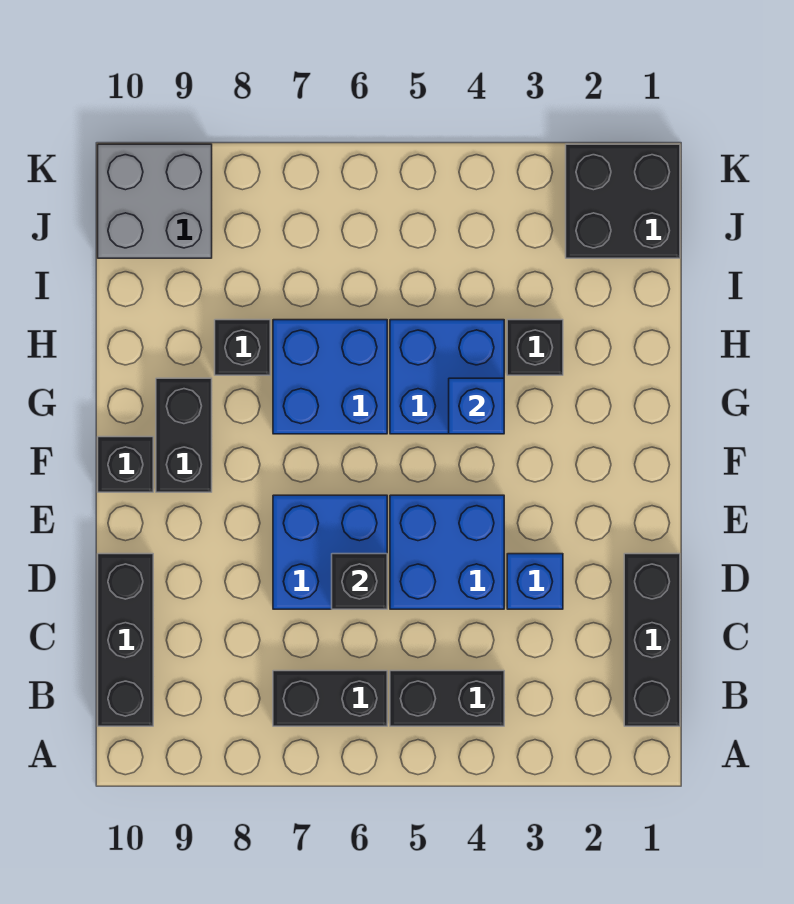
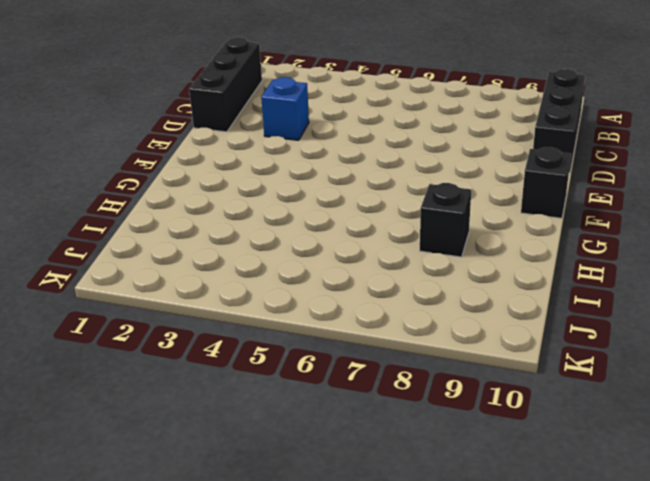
none -> black brick B4:B5 level 1
none -> black brick B6:B7 level 1
none -> blue brick D4:E5 level 1

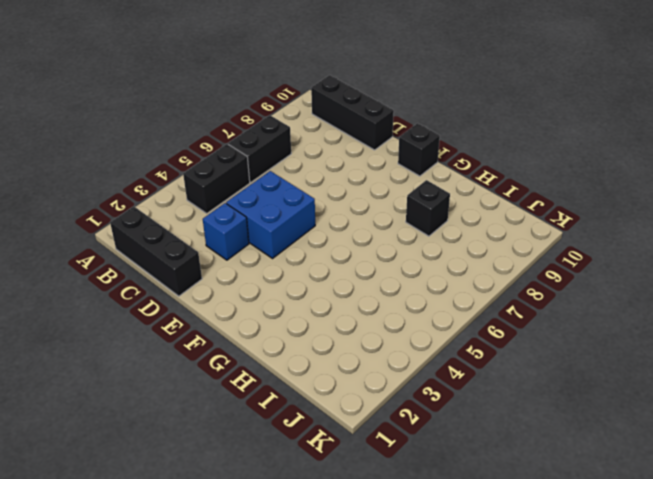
none -> blue brick D6:E7 level 1
none -> black brick F9:G9 level 1
none -> blue brick G4:H5 level 1

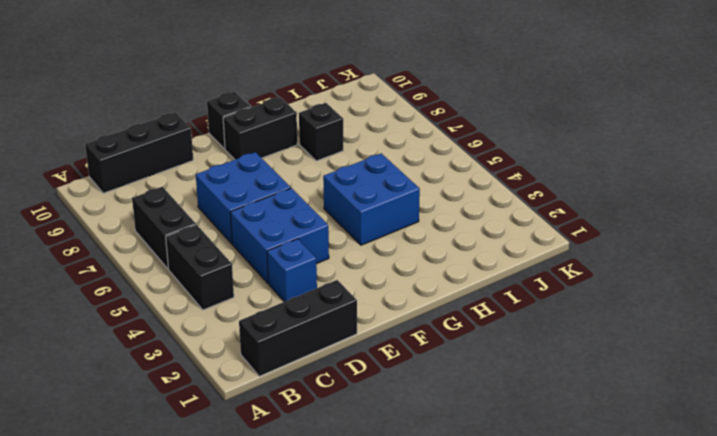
none -> blue brick G6:H7 level 1
none -> black brick H3 level 1
none -> black brick J1:K2 level 1

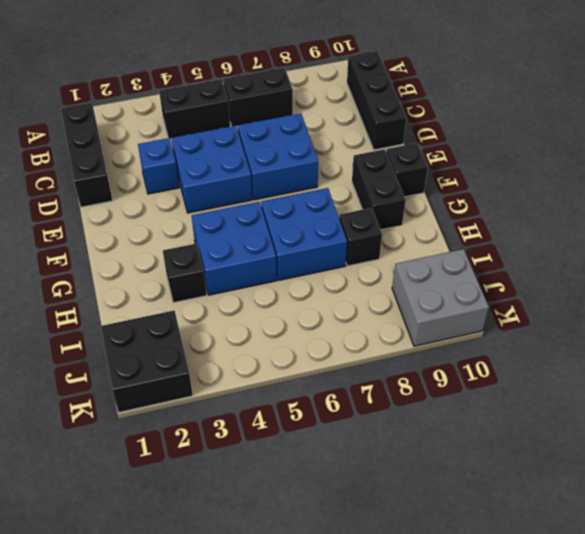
none -> black brick D6 level 2
none -> blue brick G4 level 2

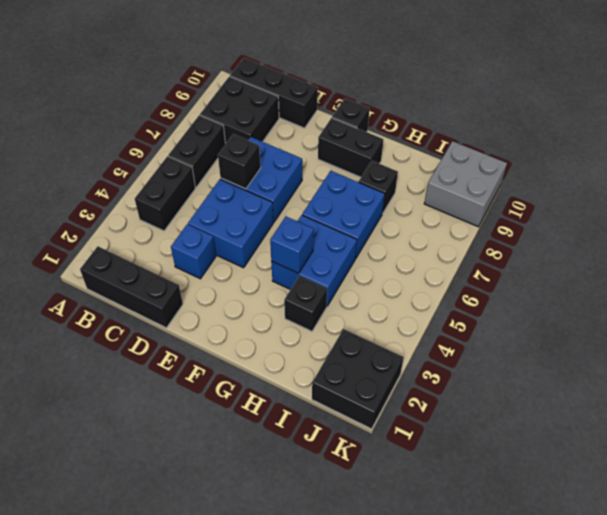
black brick B8:C9 level 1 -> none

